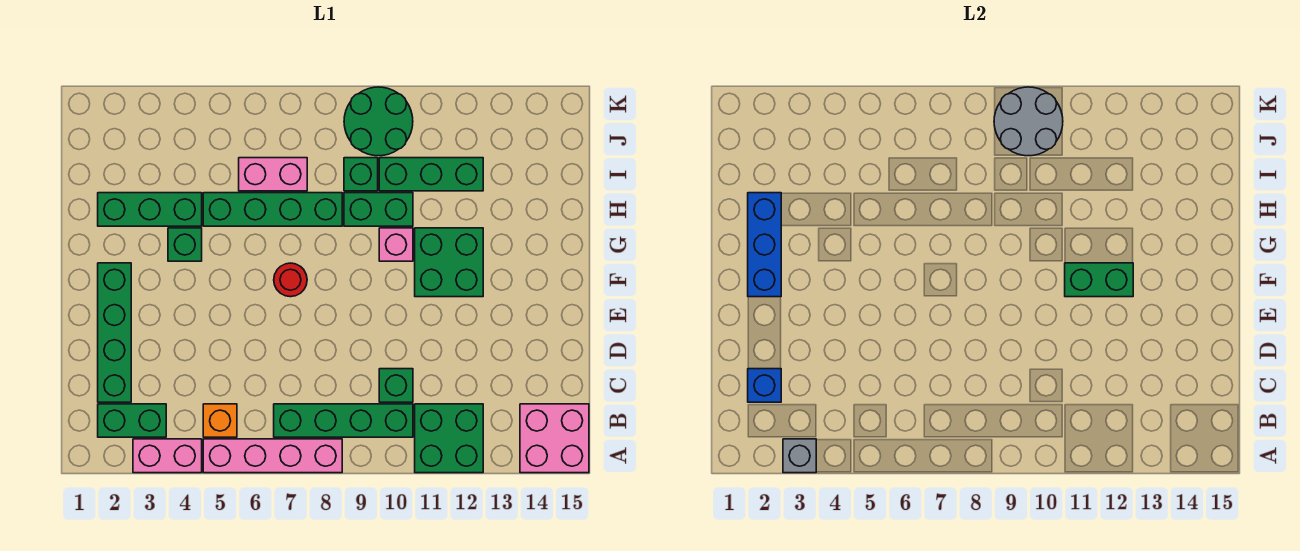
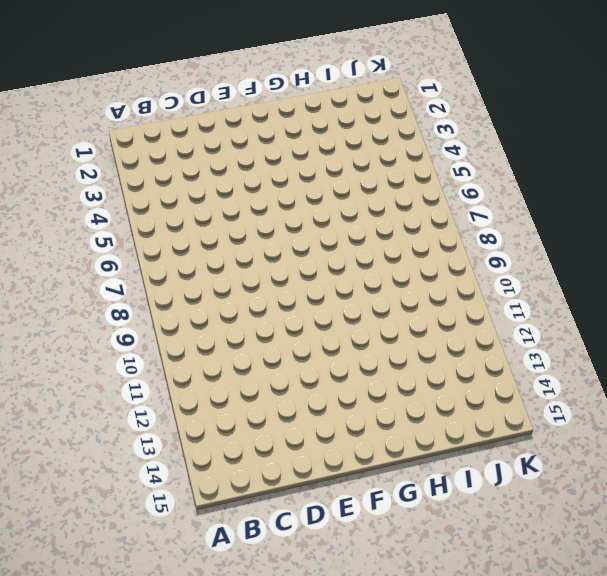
none -> pink brick A3:A4 level 1
none -> pink brick A5:A8 level 1
none -> green brick A11:B12 level 1

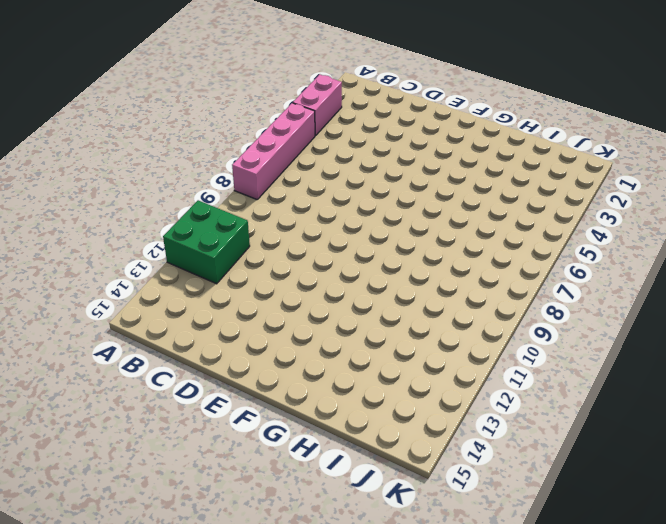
none -> pink brick A14:B15 level 1
none -> green brick B2:B3 level 1
none -> orange brick B5 level 1

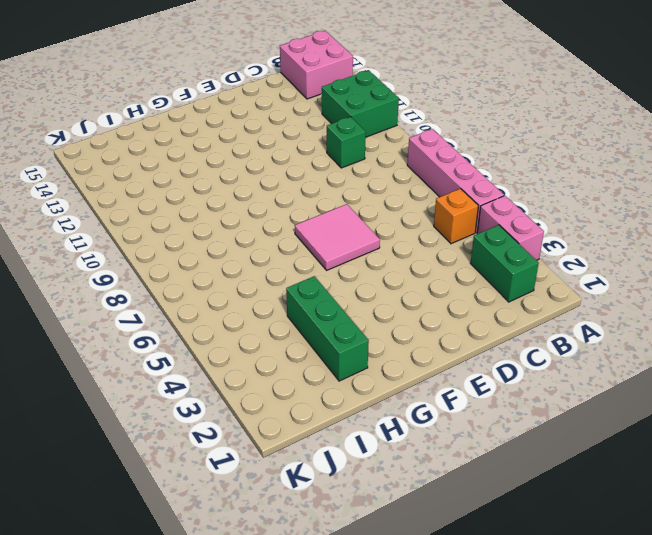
pink tile E6:F7 level 1 -> red round brick F7 level 1
none -> green brick B7:B10 level 1
none -> green brick C2:F2 level 1
none -> green brick F11:G12 level 1

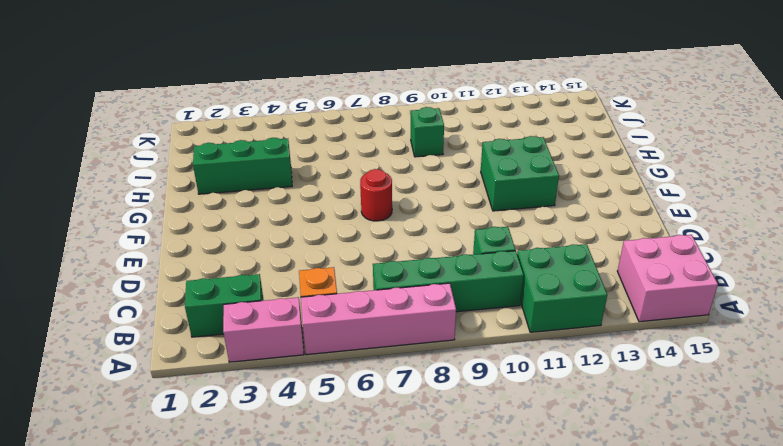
none -> green brick C2:F2 level 1
none -> green brick G4 level 1
none -> pink brick G10 level 1

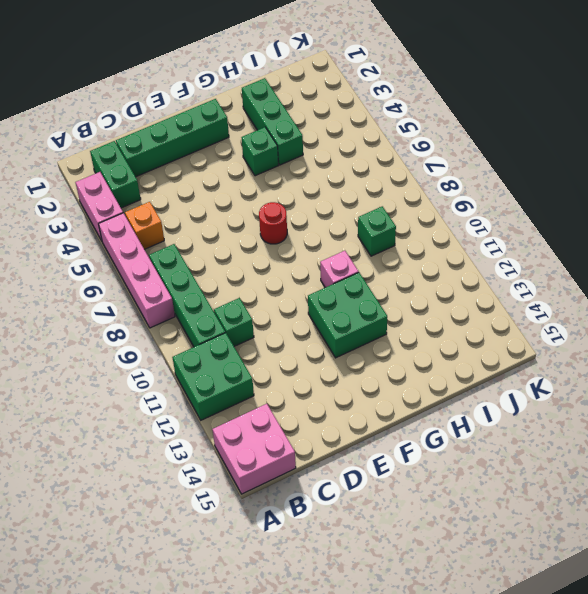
none -> green brick H5:H8 level 1
none -> green brick H9:H10 level 1
none -> pink brick I6:I7 level 1

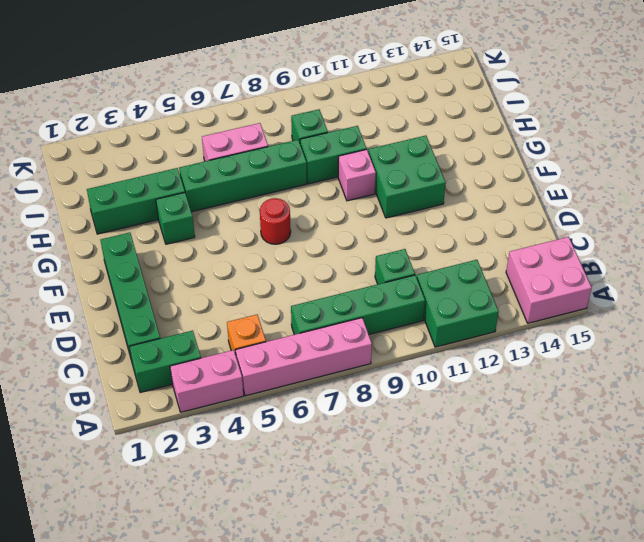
none -> green brick I10:I12 level 1
none -> green round brick J9:K10 level 1
none -> grey brick A3 level 2

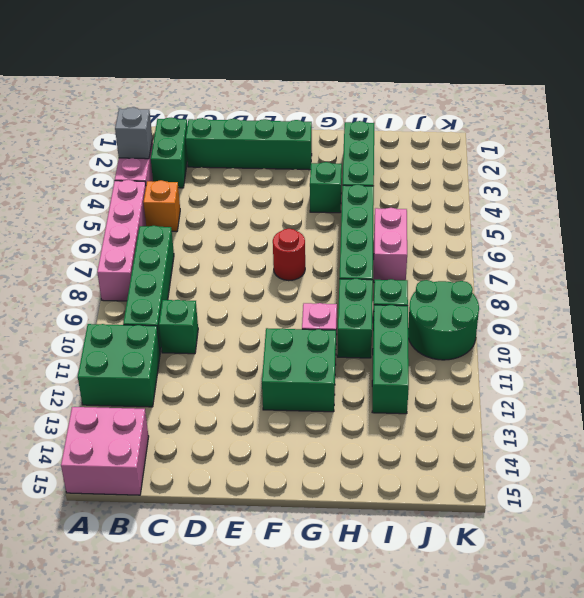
none -> blue brick C2 level 2
none -> blue brick F2:H2 level 2
none -> green brick F11:F12 level 2

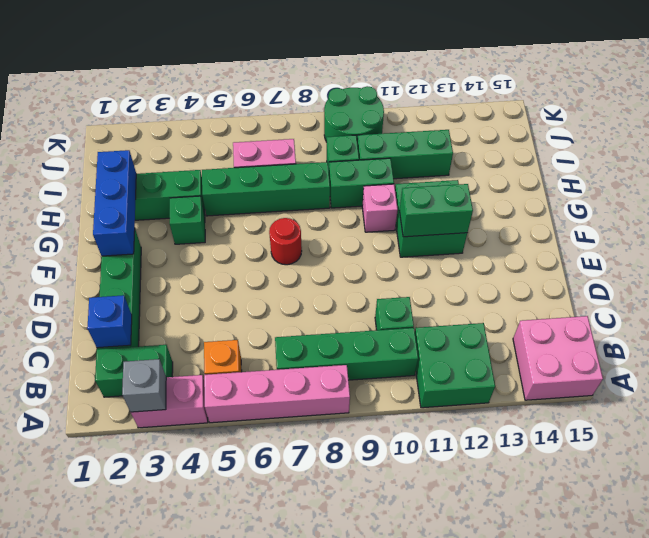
none -> grey round brick J9:K10 level 2

